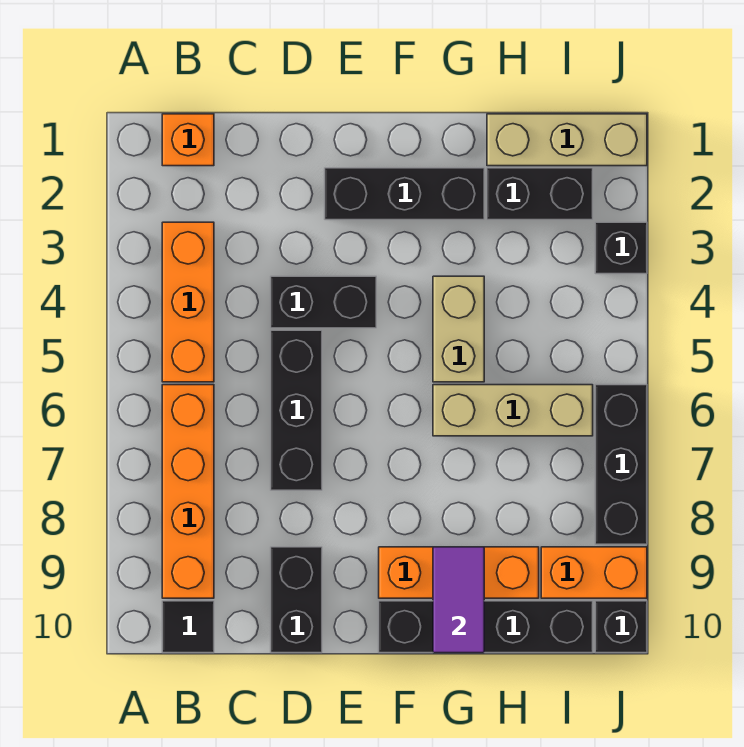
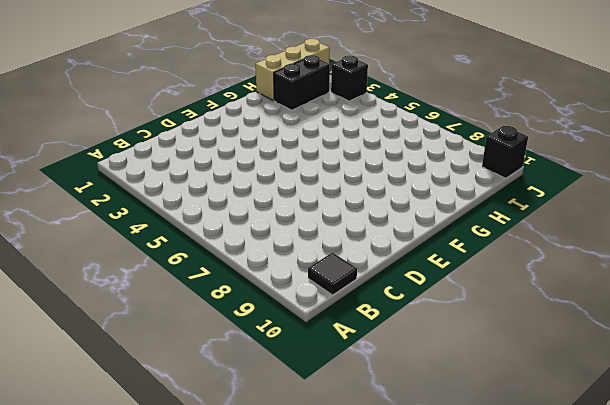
none -> orange brick B1 level 1
none -> orange brick B3:B5 level 1
none -> orange brick B6:B9 level 1

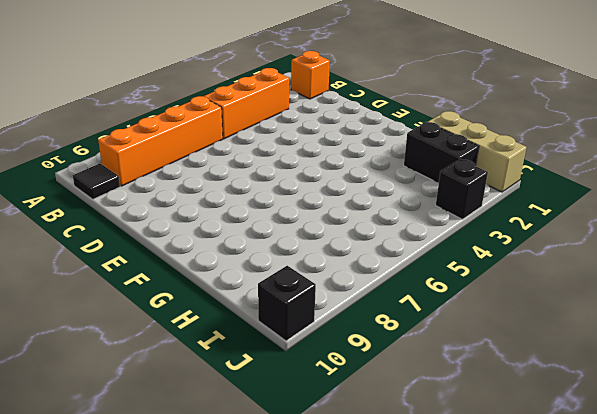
none -> black brick D4:E4 level 1
none -> black brick D5:D7 level 1
none -> black brick D9:D10 level 1

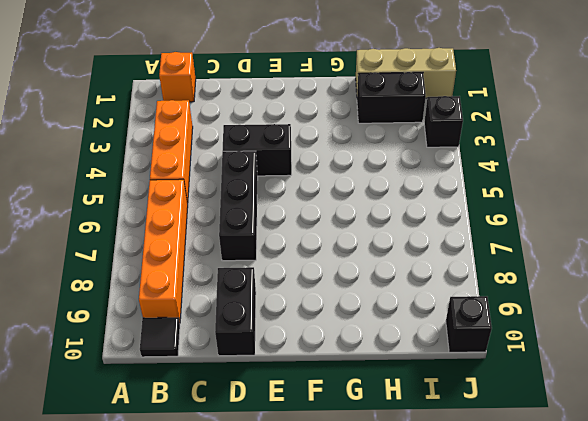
none -> black brick E2:G2 level 1
none -> orange brick F9:H9 level 1
none -> black brick F10:I10 level 1

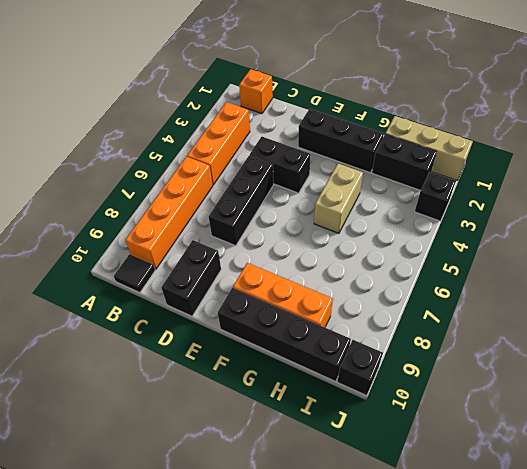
none -> tan brick G6:I6 level 1
none -> orange brick I9:J9 level 1
none -> black brick J6:J8 level 1

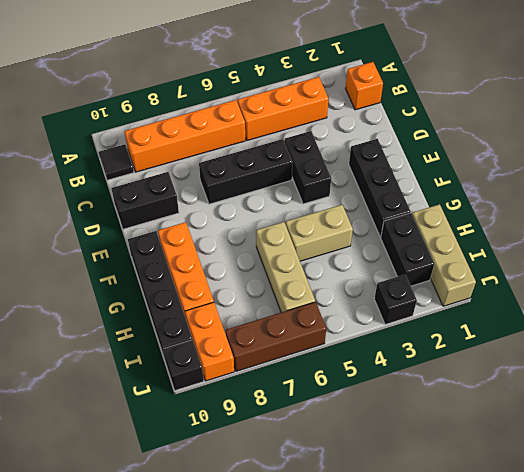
brown brick J6:J8 level 1 -> black brick J6:J8 level 1
none -> purple tile G9:G10 level 2

